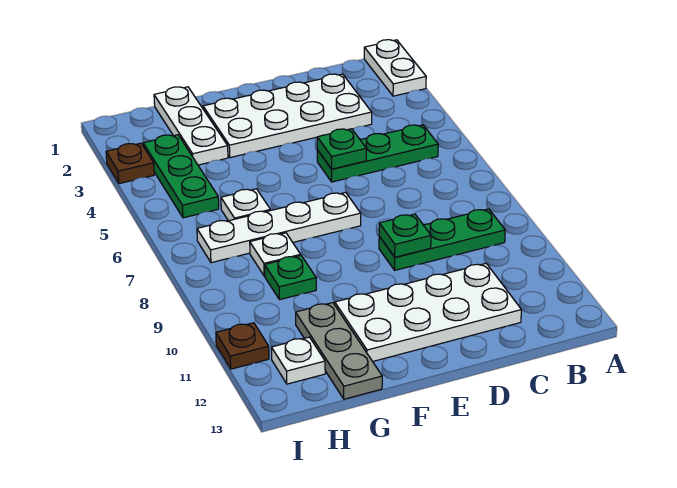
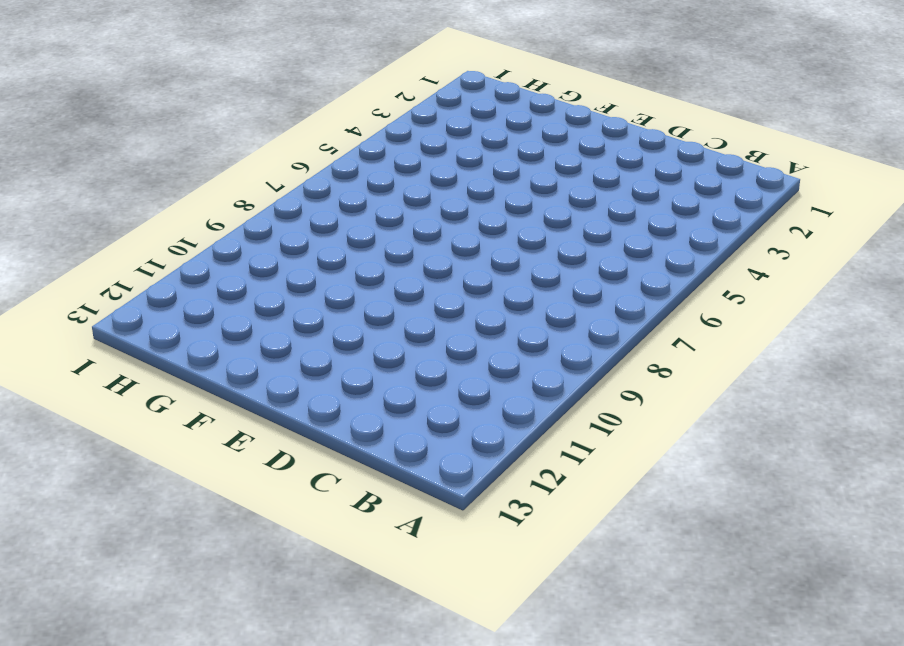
none -> white plate A1:A2 level 1
none -> green plate B5:D5 level 1
none -> green plate B9:D9 level 1

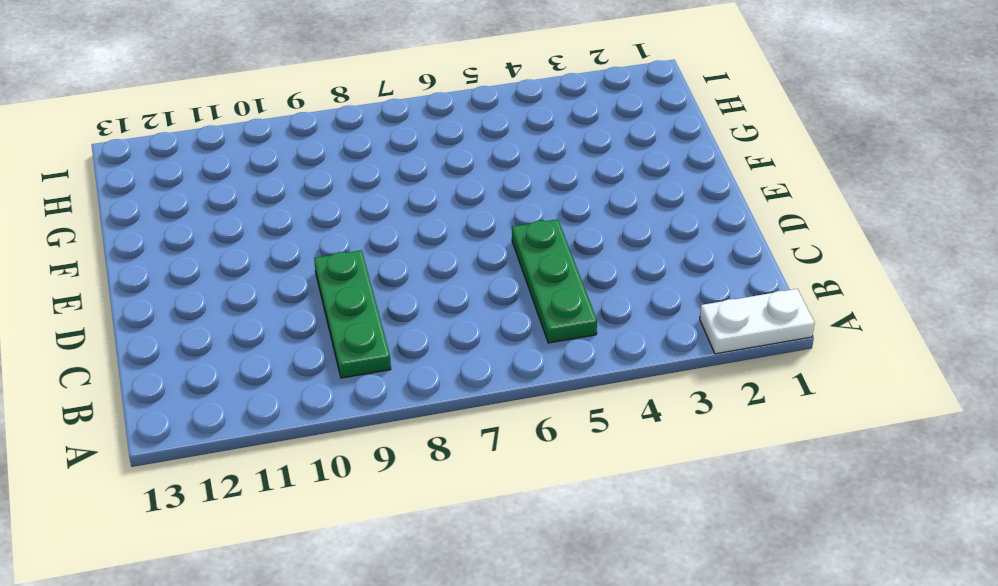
none -> white plate C2:F3 level 1
none -> white plate C11:F12 level 1
none -> white plate E7:H7 level 1

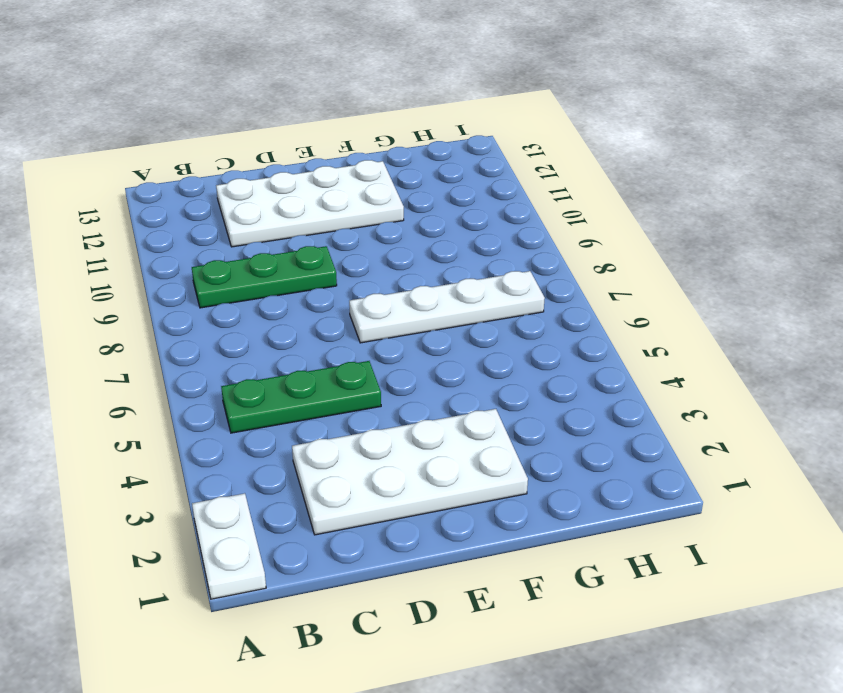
none -> white plate G1:G3 level 1
none -> white plate G6 level 1
none -> white plate G8 level 1

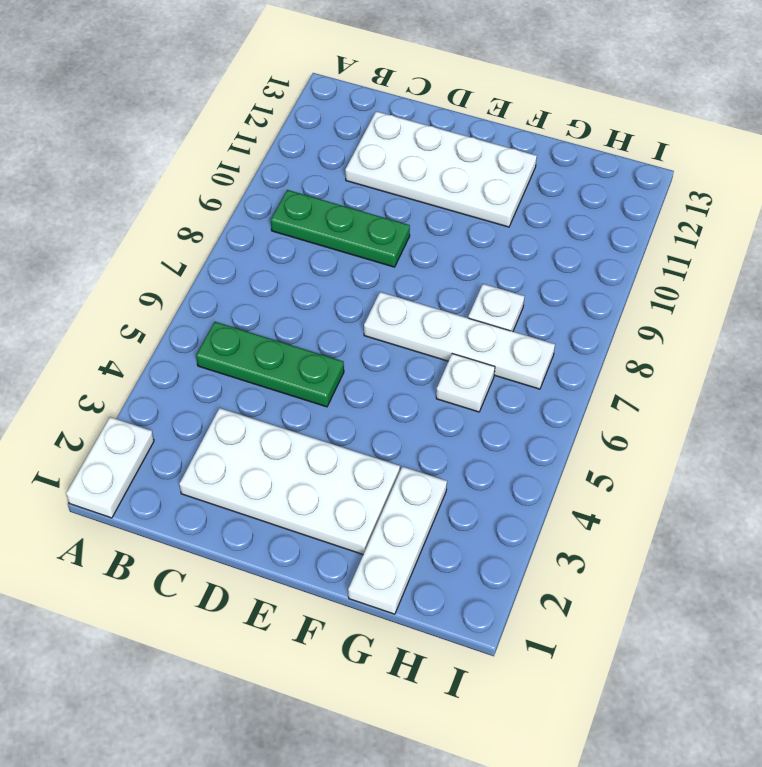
none -> green plate G9 level 1
none -> grey plate G11:G13 level 1
none -> green plate H3:H5 level 1

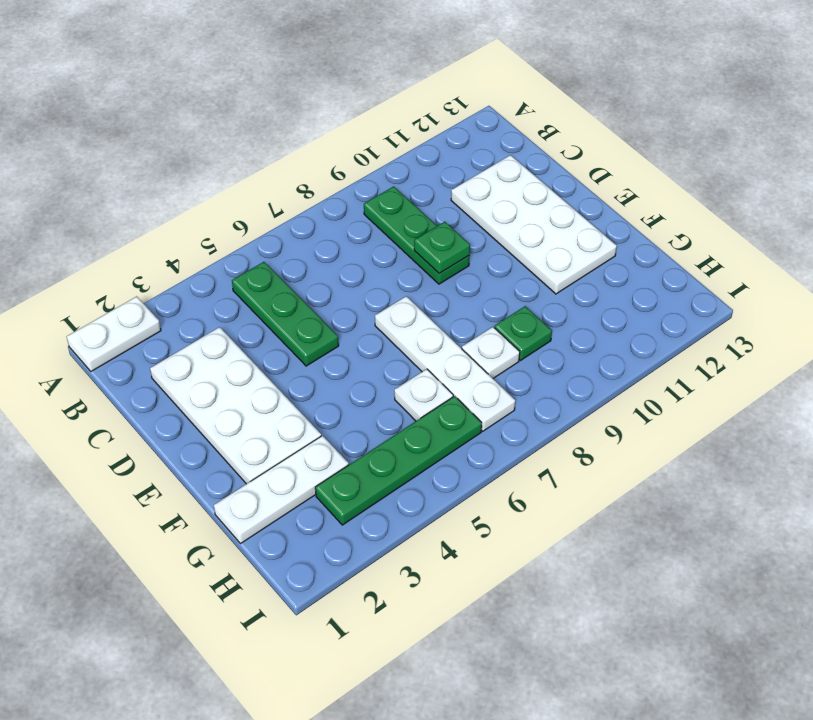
green plate H3:H6 level 1 -> green plate H3:H5 level 1
none -> grey plate G11:G13 level 1
none -> white plate H12 level 1
none -> brown plate I3 level 1

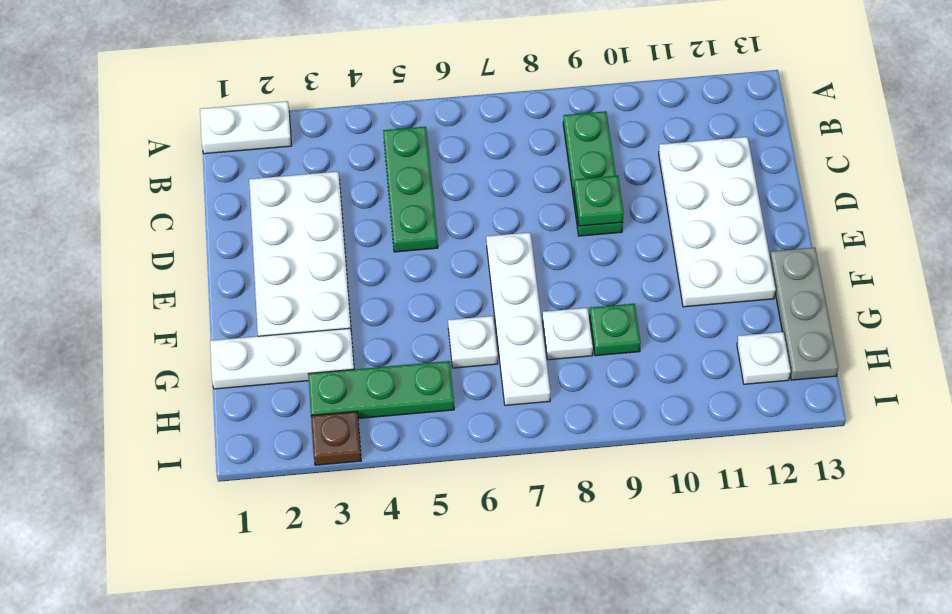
grey plate F13:H13 level 1 -> grey plate G11:G13 level 1
none -> brown plate I11 level 1
none -> green plate D5 level 2

